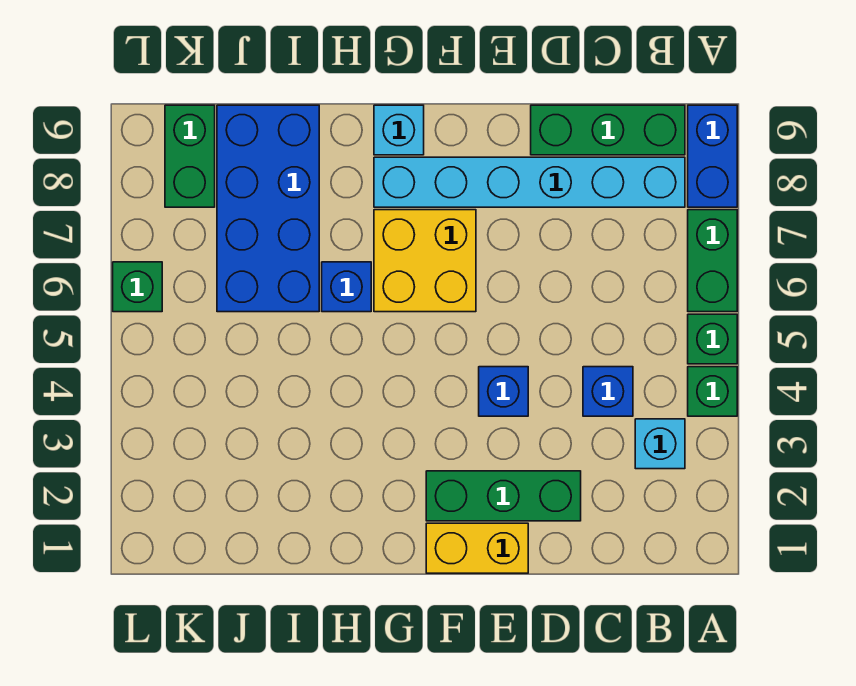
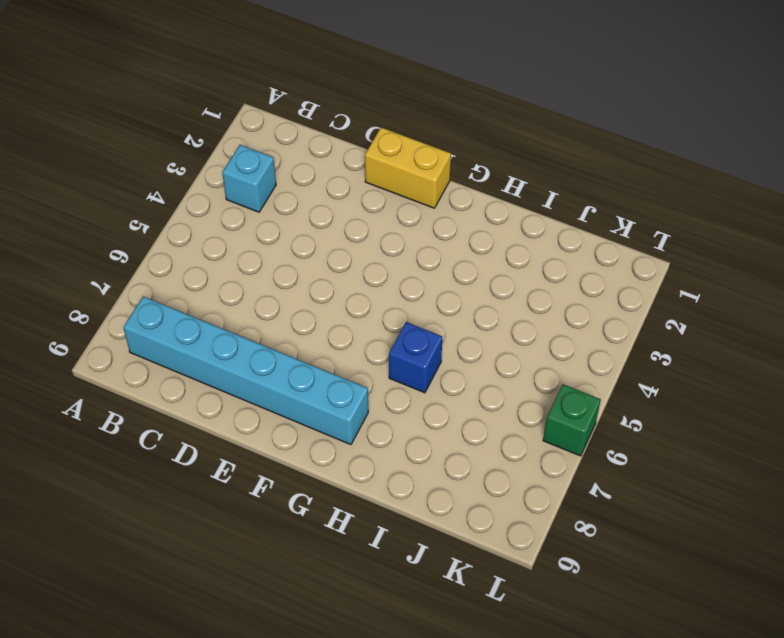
none -> green brick A4 level 1
none -> green brick A5 level 1
none -> green brick A6:A7 level 1

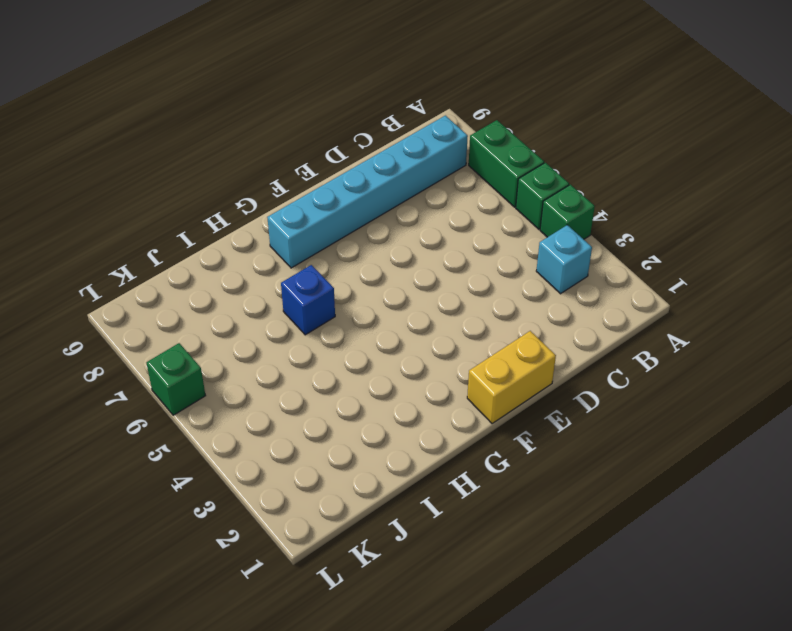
none -> blue brick A8:A9 level 1
none -> green brick B9:D9 level 1
none -> blue brick C4 level 1

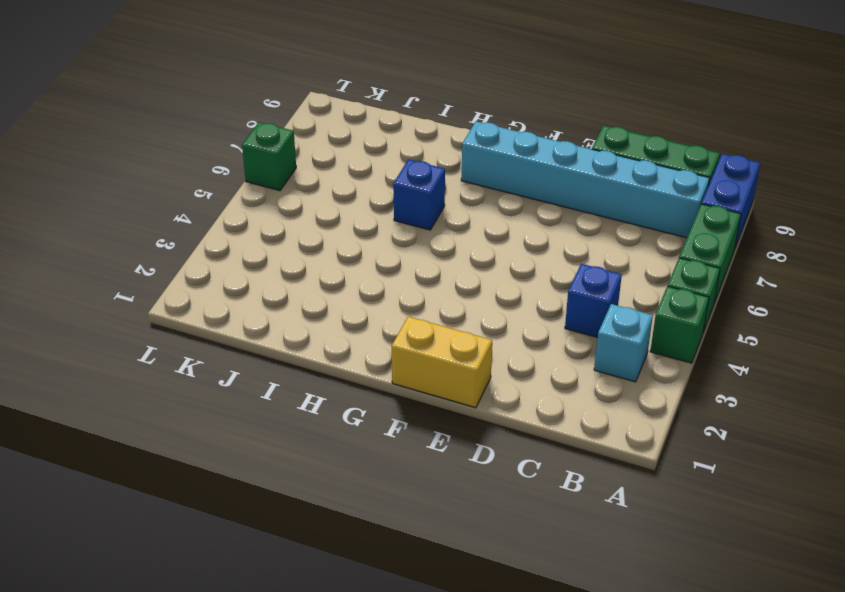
none -> green brick D2:F2 level 1
none -> blue brick E4 level 1
none -> yellow brick F6:G7 level 1

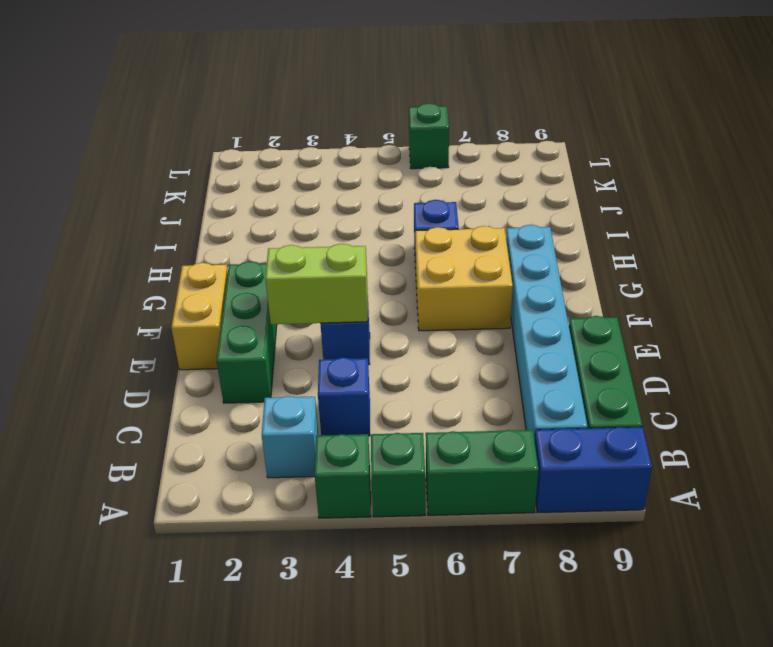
lime brick E3:E4 level 2 -> none
none -> cyan brick G9 level 1
none -> blue brick I6:J9 level 1
none -> green brick K8:K9 level 1

